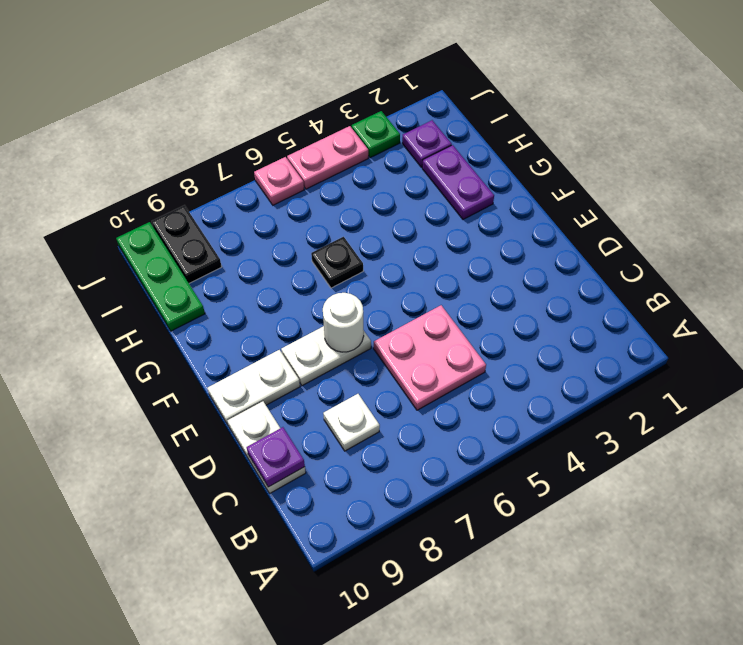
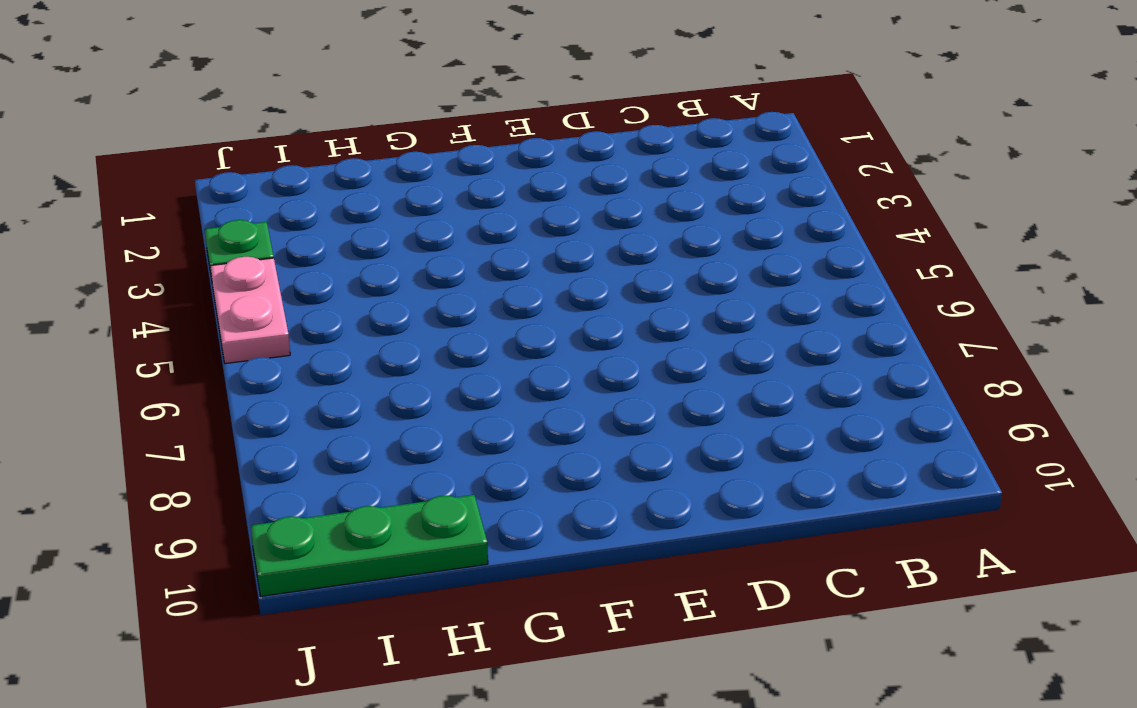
none -> pink plate C5:D6 level 1
none -> white plate C8 level 1
none -> white plate C10:D10 level 1

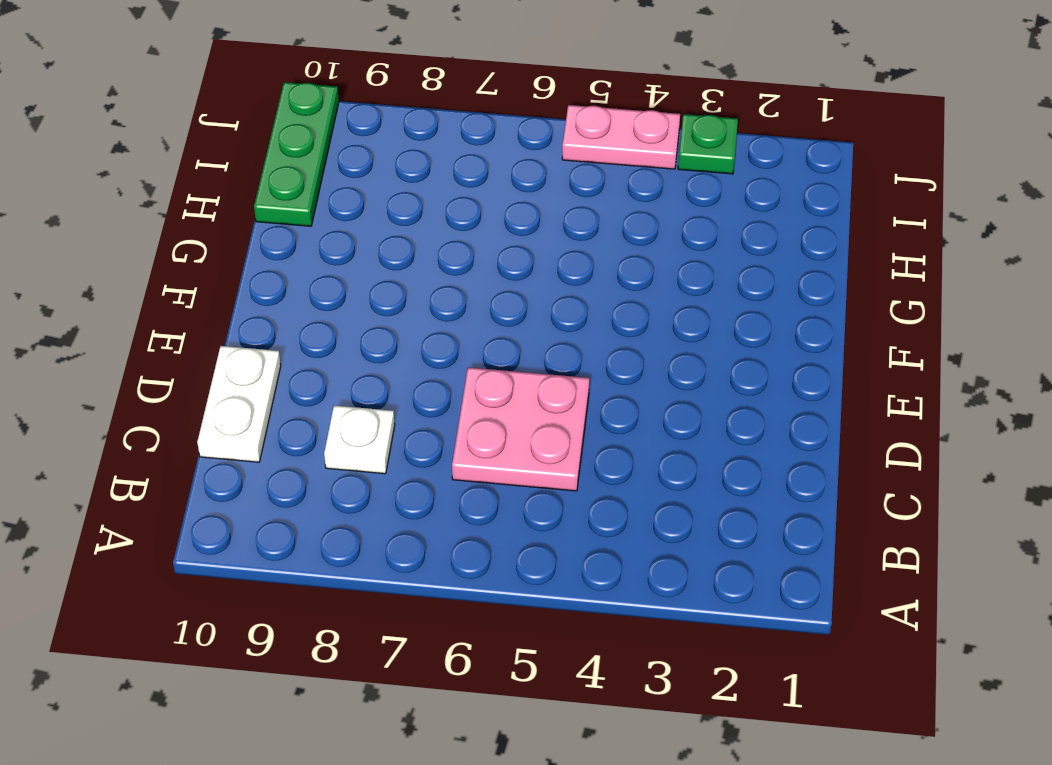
none -> white plate E7:E8 level 1
none -> white plate E9:E10 level 1
none -> purple plate G2:H2 level 1

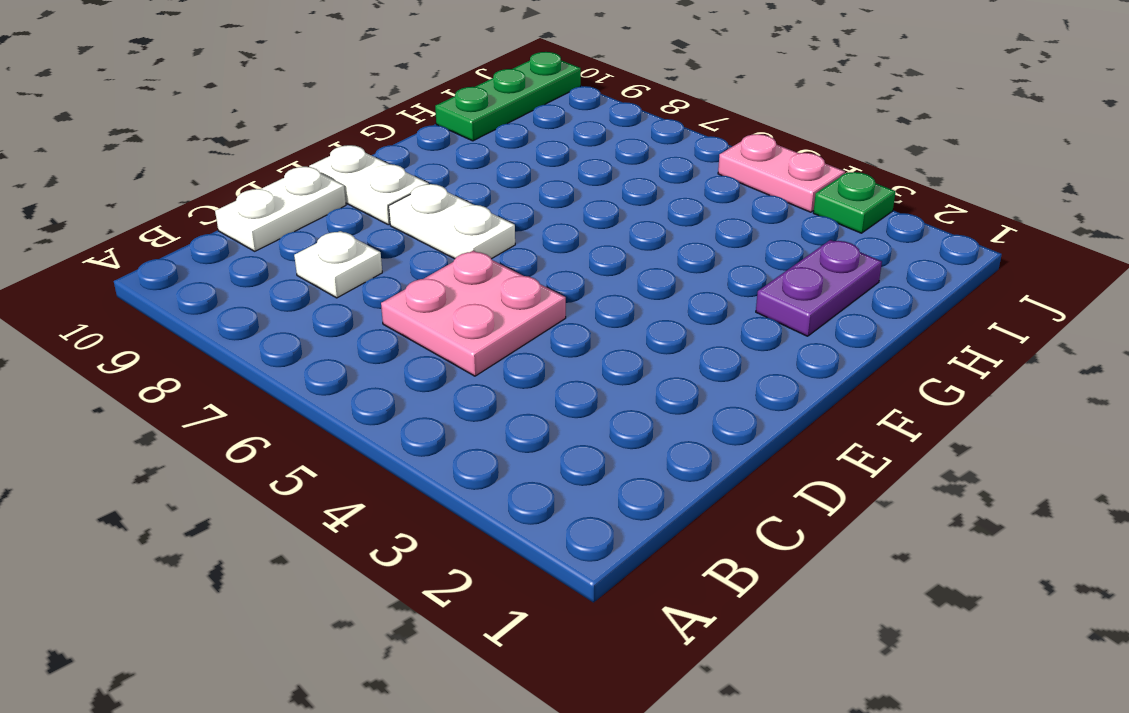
none -> black plate G6 level 1
none -> purple plate I2 level 1
none -> black plate I9:J9 level 1

